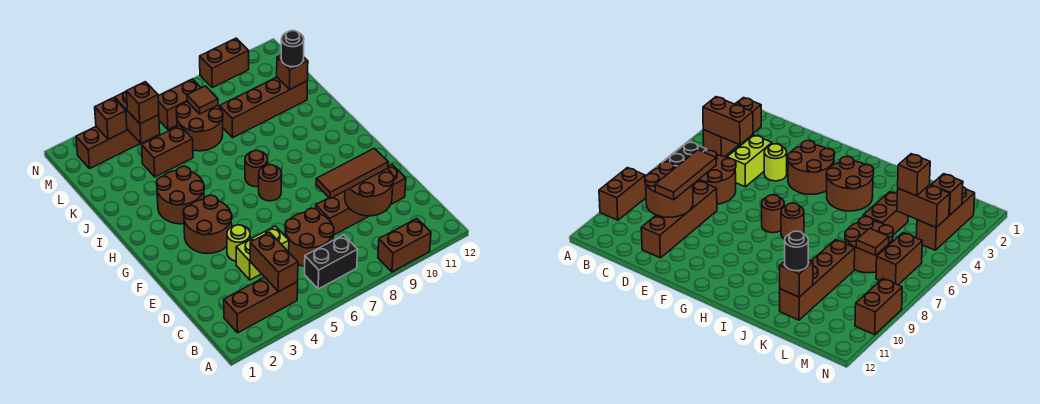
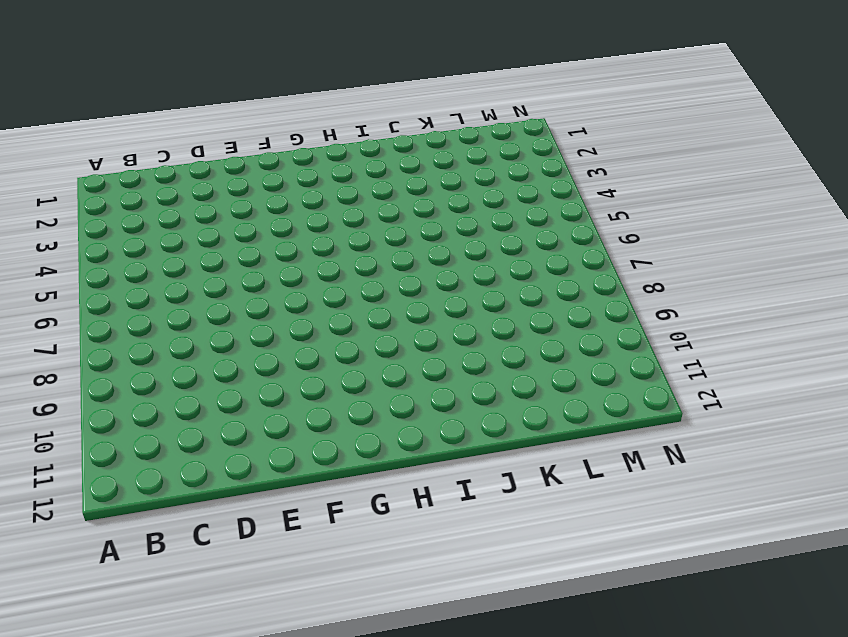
none -> brown brick A9:A10 level 1
none -> brown brick B2:B4 level 1
none -> black brick B6:B7 level 1

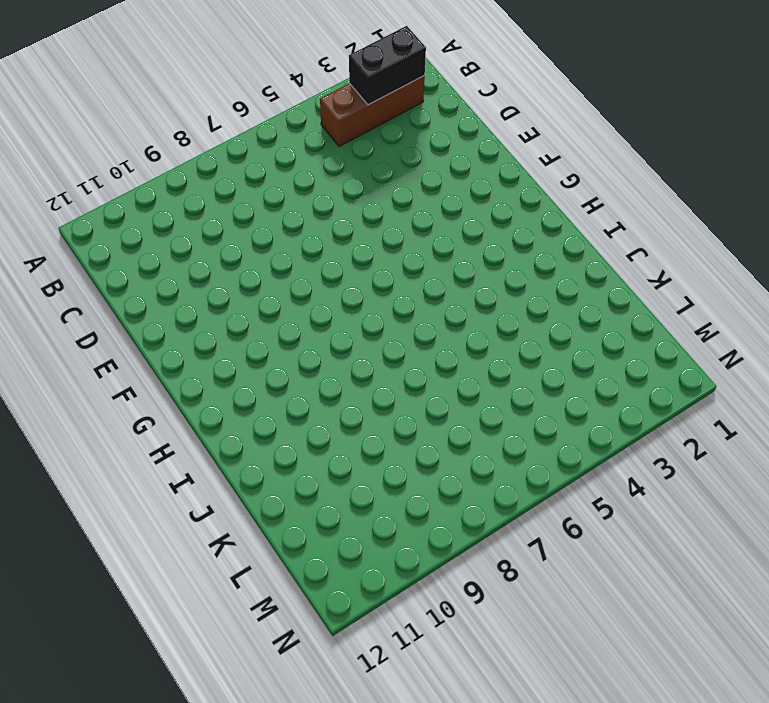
black brick B2:B3 level 2 -> black brick B6:B7 level 1
none -> brown brick A9:A10 level 1
none -> brown round brick C6:D7 level 1
none -> lime brick D4:D5 level 1

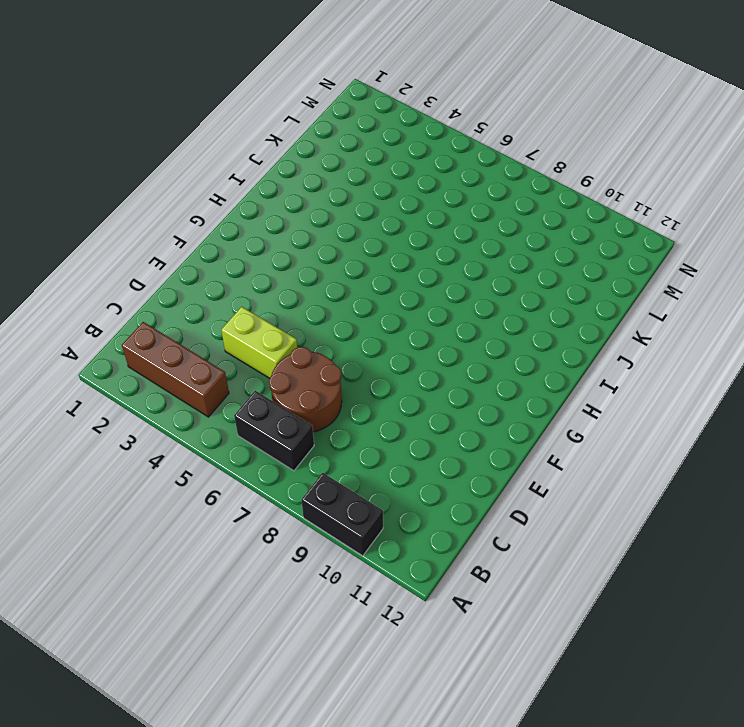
black brick A9:A10 level 1 -> brown brick A9:A10 level 1
none -> brown brick D8:D11 level 1
none -> lime round brick E4 level 1
none -> brown round brick F3:G4 level 1

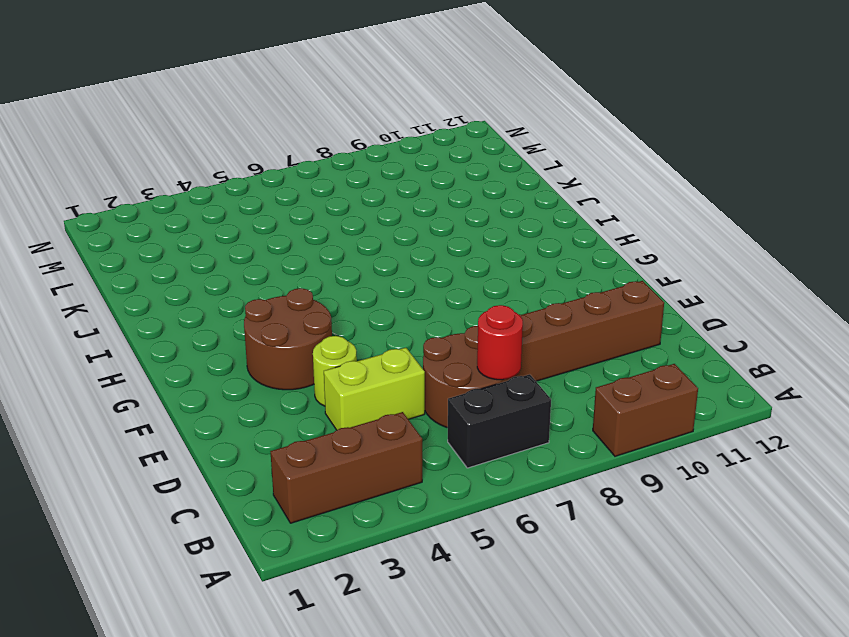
red round brick C7 level 2 -> none
none -> brown round brick G7 level 1
none -> brown round brick H3:I4 level 1
none -> brown round brick H7 level 1

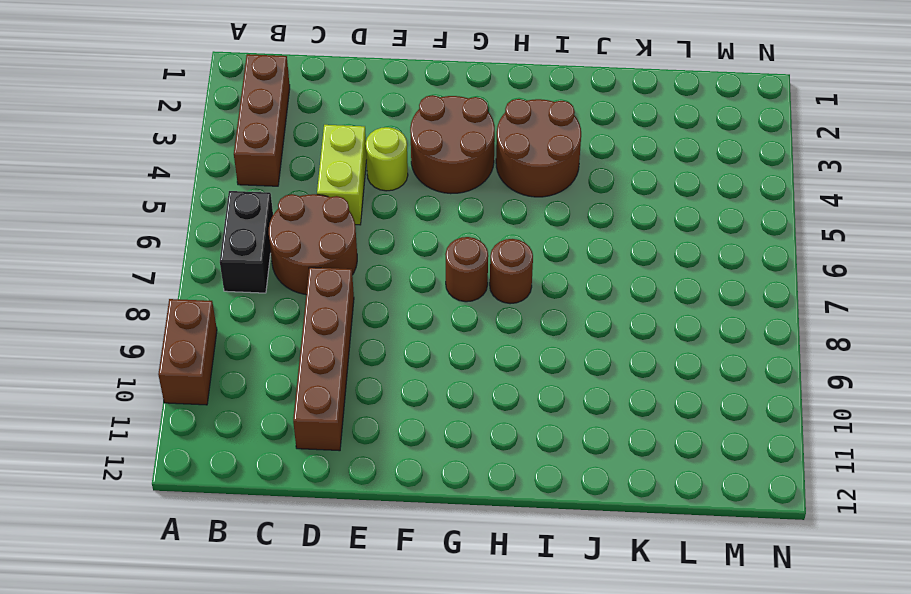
none -> brown brick K4:K5 level 1
none -> brown round brick K6:L7 level 1
none -> brown brick K8:K11 level 1

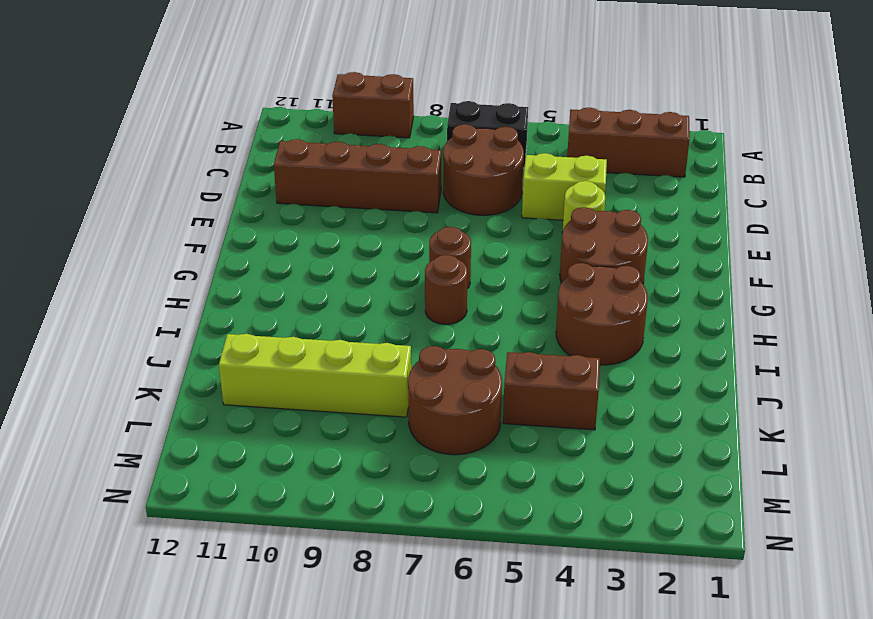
lime brick K8:K11 level 1 -> brown brick K8:K11 level 1
none -> brown brick M2:M4 level 1
none -> brown brick M6:M7 level 1
none -> brown brick N9:N10 level 1

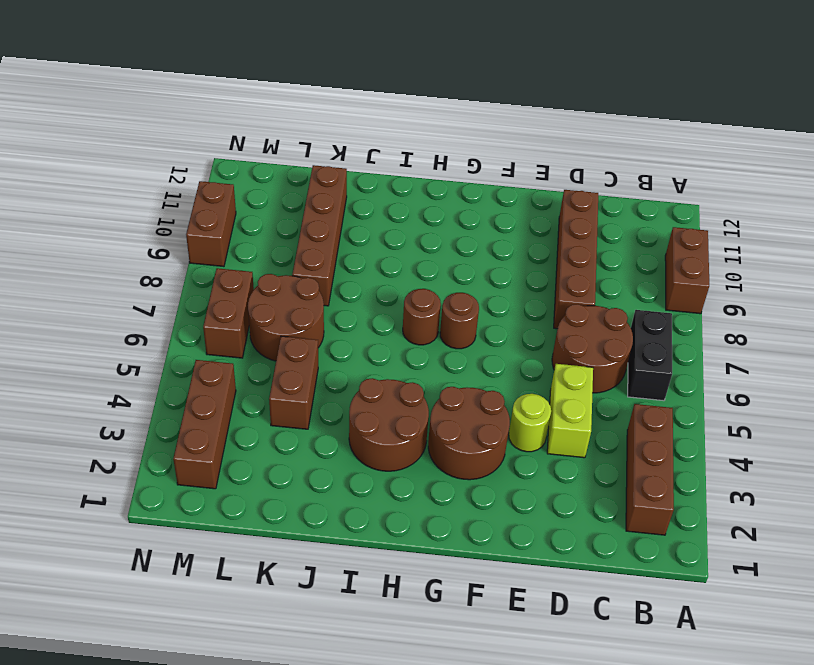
none -> brown brick B4:C4 level 2
none -> brown round brick C9:D10 level 2
none -> brown brick K11 level 2

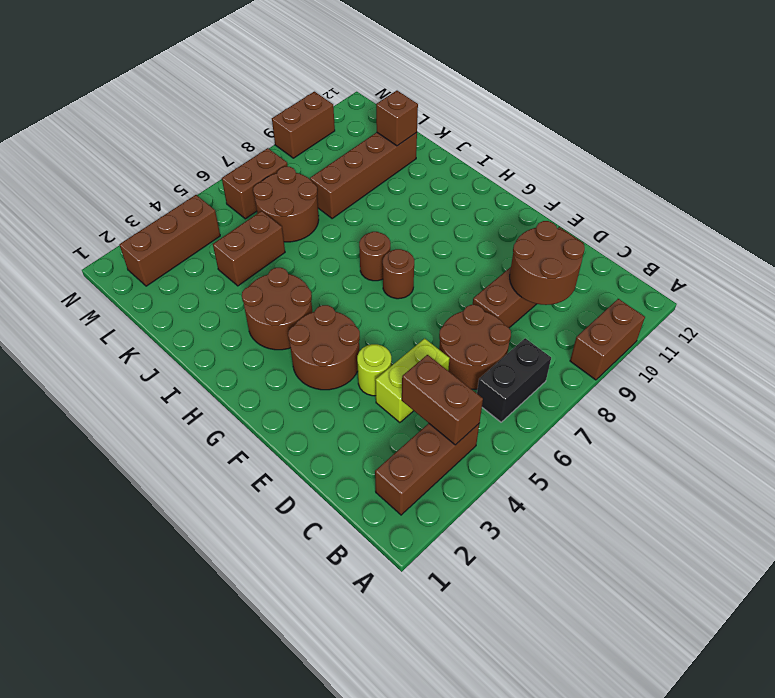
none -> brown brick L4:M4 level 2
none -> brown tile L7 level 2
none -> brown brick M3 level 2

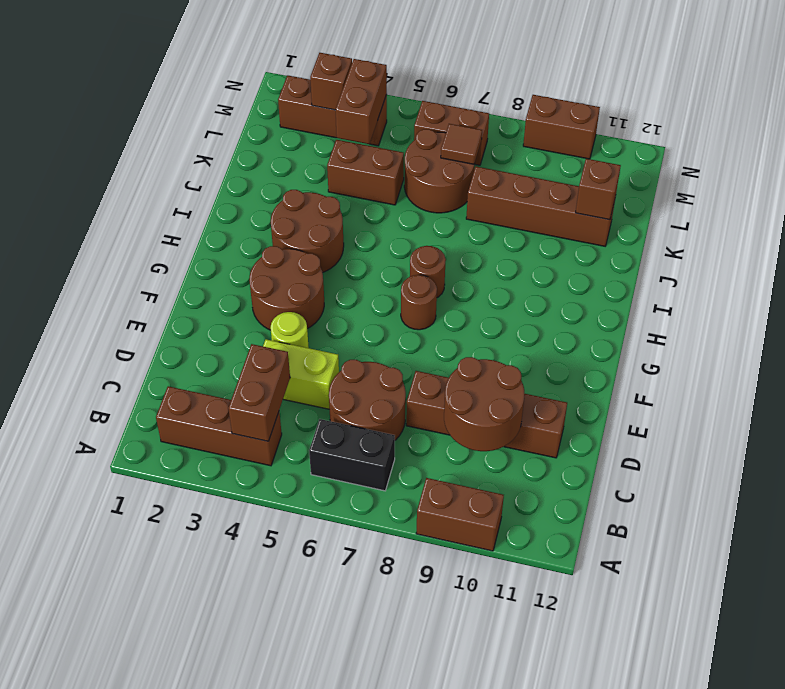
none -> brown tile D8:D10 level 3
none -> black round brick K11 level 3
none -> brown brick L4 level 3

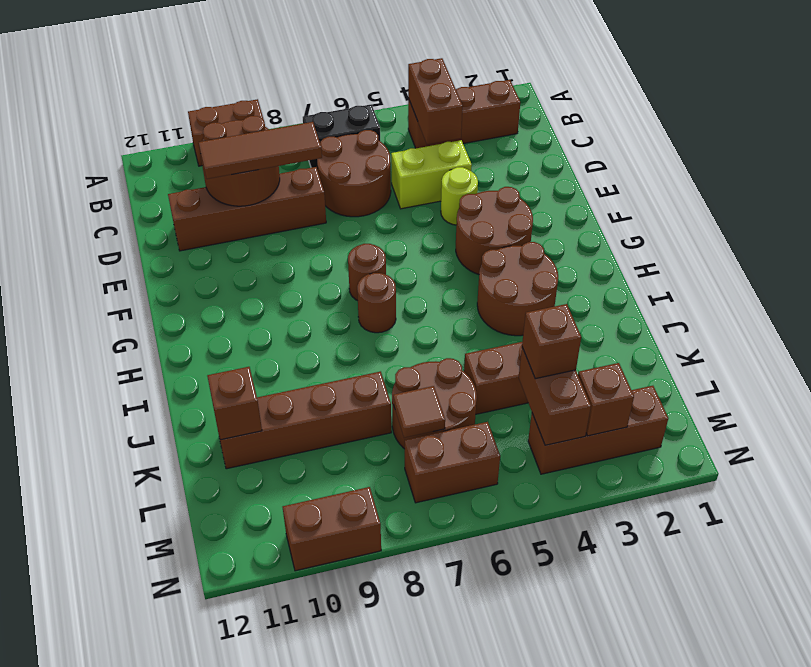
none -> black round brick K11 level 3

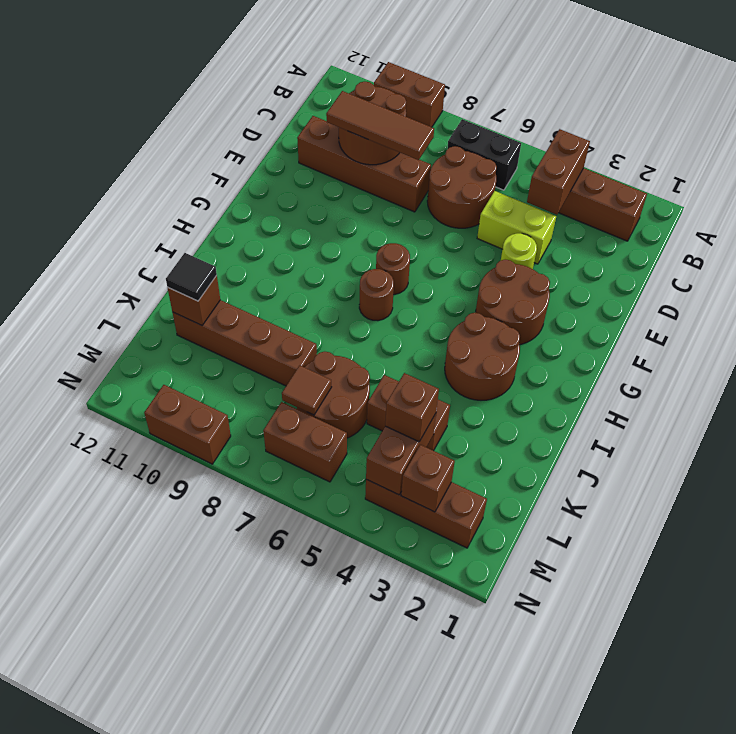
black tile K11 level 3 -> black round brick K11 level 3

